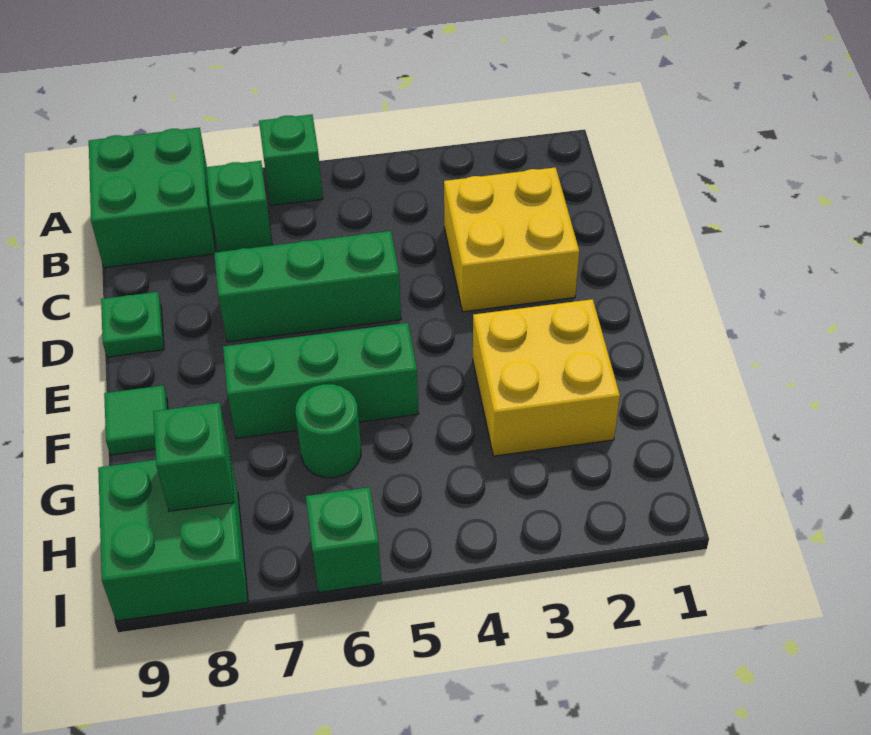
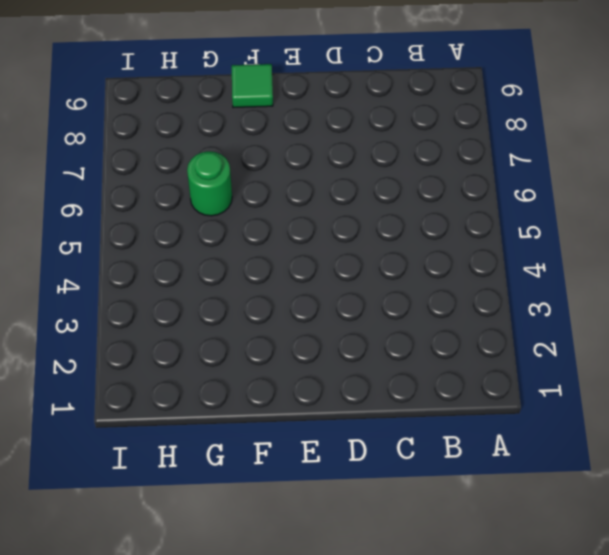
none -> green brick A6 level 1
none -> green brick A8:B9 level 1
none -> green brick B7 level 1

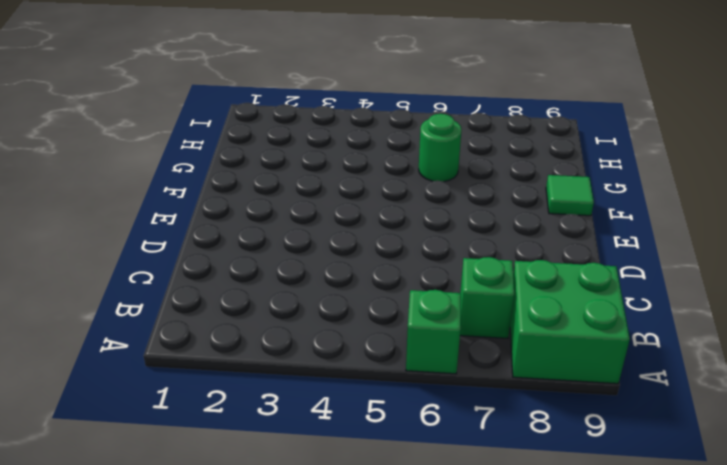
none -> yellow brick C2:D3 level 1
none -> green brick D5:D7 level 1
none -> green plate D9 level 1

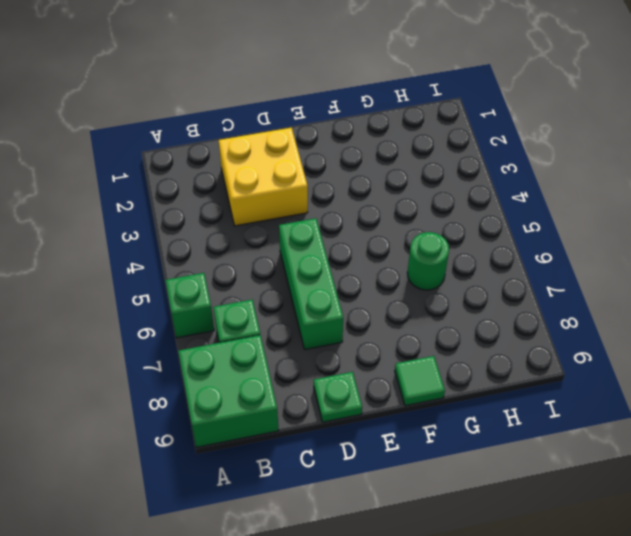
none -> yellow brick F2:G3 level 1
none -> green brick F5:F7 level 1
none -> green brick H8:I9 level 1

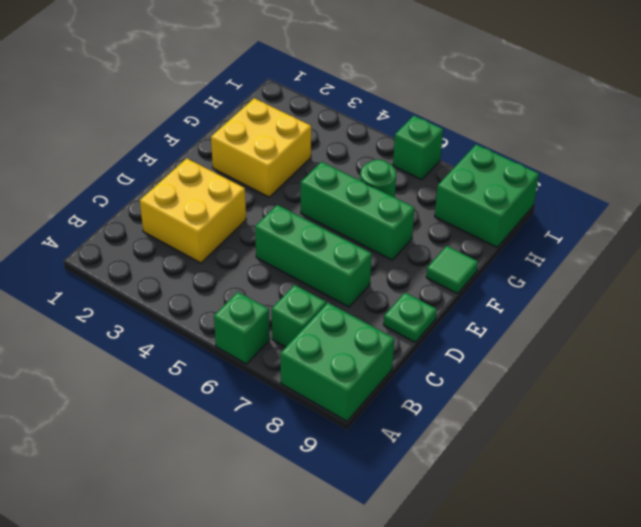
none -> green brick H8 level 2

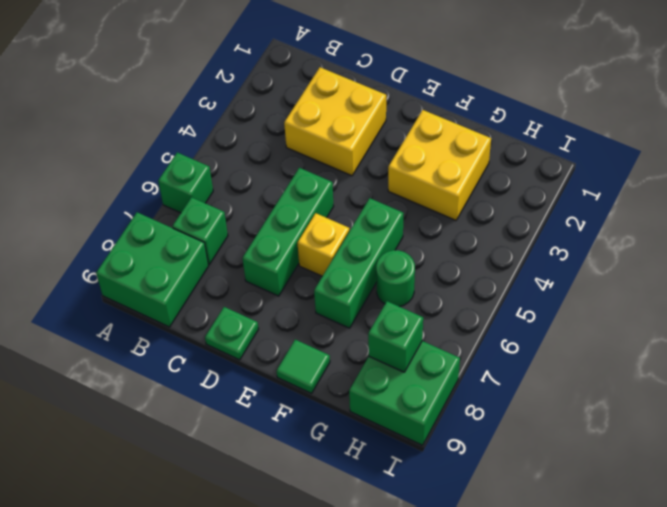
yellow brick E6 level 1 -> none
none -> green brick I6 level 1

